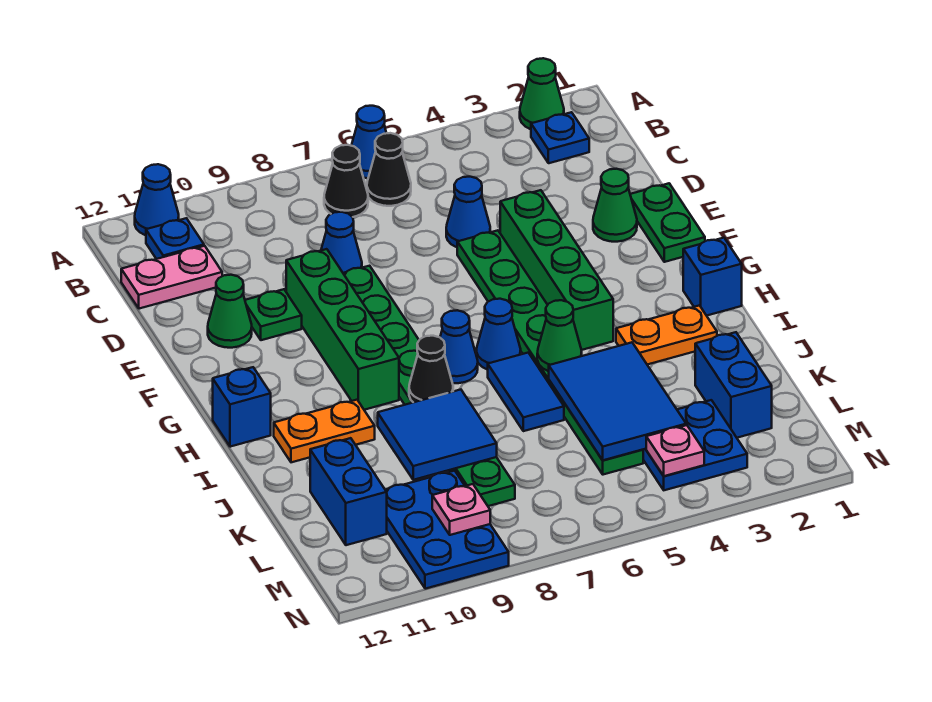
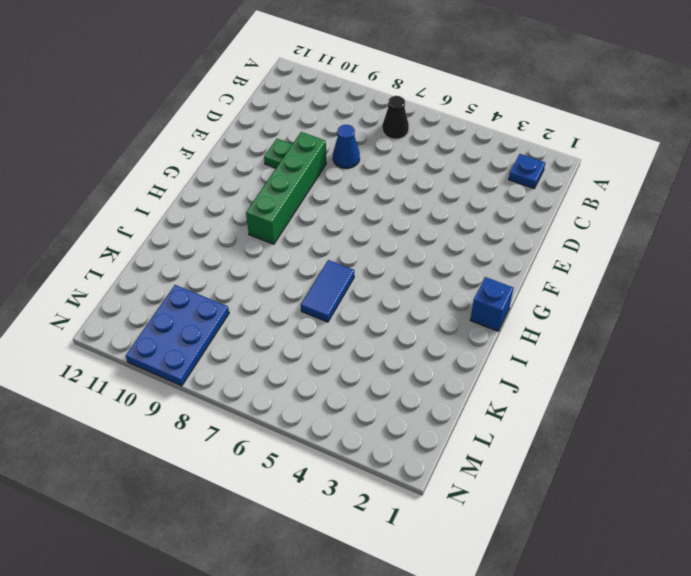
none -> green cone A2 level 1
none -> blue cone A6 level 1
none -> blue cone A11 level 1
none -> black cone B6 level 1

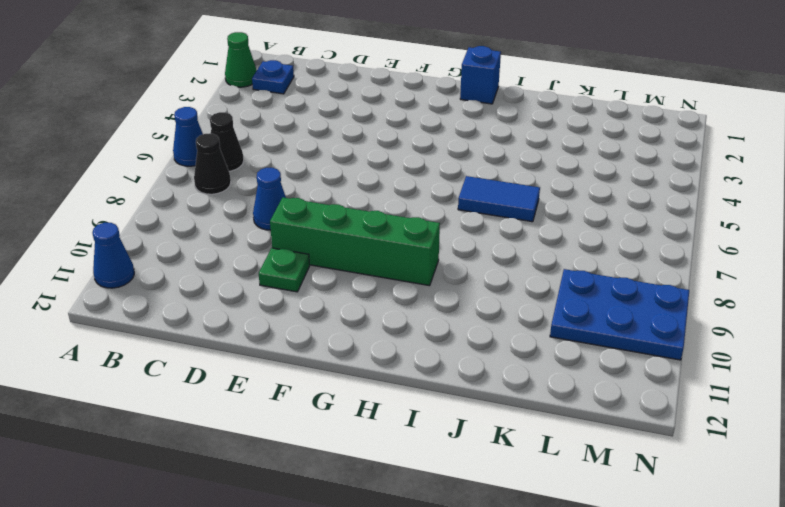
none -> blue plate B11 level 1
none -> pink plate C11:C12 level 1
none -> blue cone D5 level 1
none -> green plate E1:F1 level 1

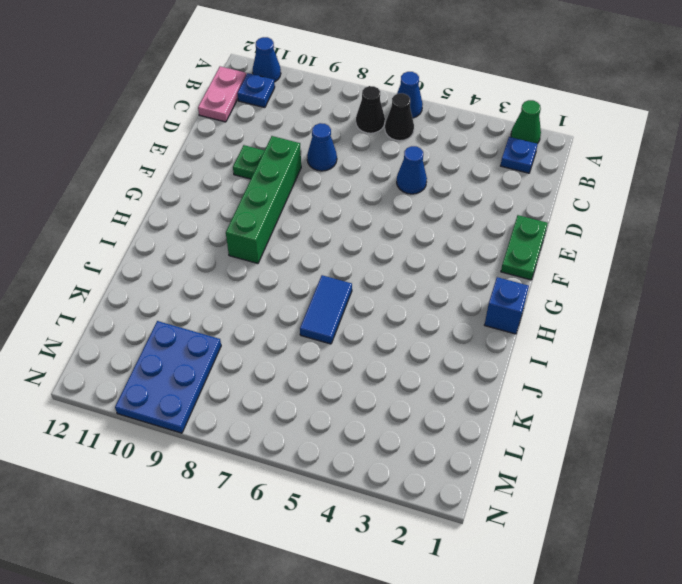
pink plate B12:C12 level 1 -> pink plate C11:C12 level 1
none -> green cone E2 level 1
none -> green brick E4:H4 level 1
none -> green plate E5:L5 level 1
none -> green plate E8:L8 level 1

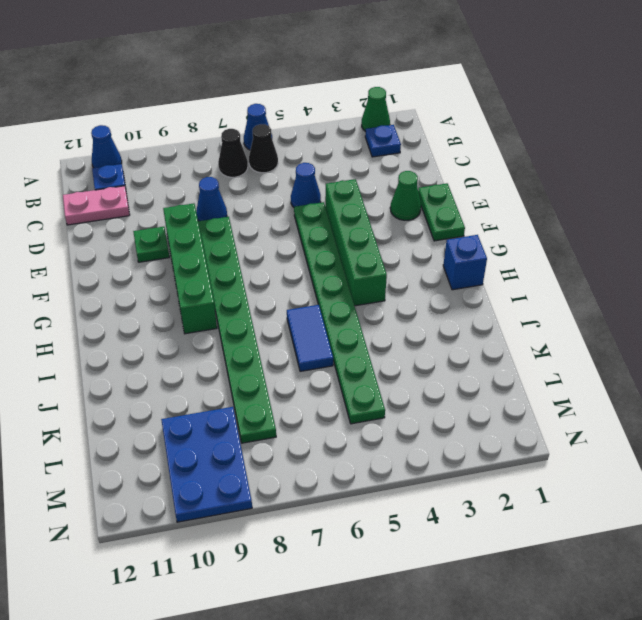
none -> green cone E11 level 1
none -> blue cone H6 level 1
none -> blue cone H7 level 1
none -> blue brick H12 level 1

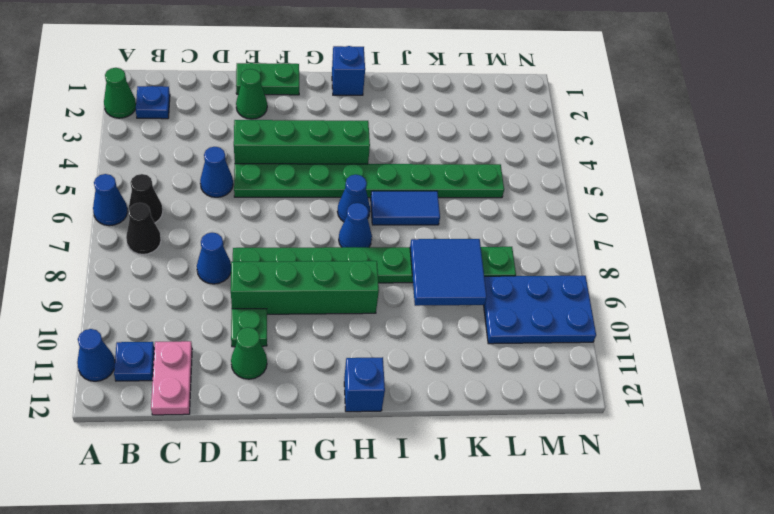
none -> orange plate I2:I3 level 1
none -> orange plate I10:I11 level 1
none -> blue brick K2:L2 level 1
none -> blue brick K11:L11 level 1

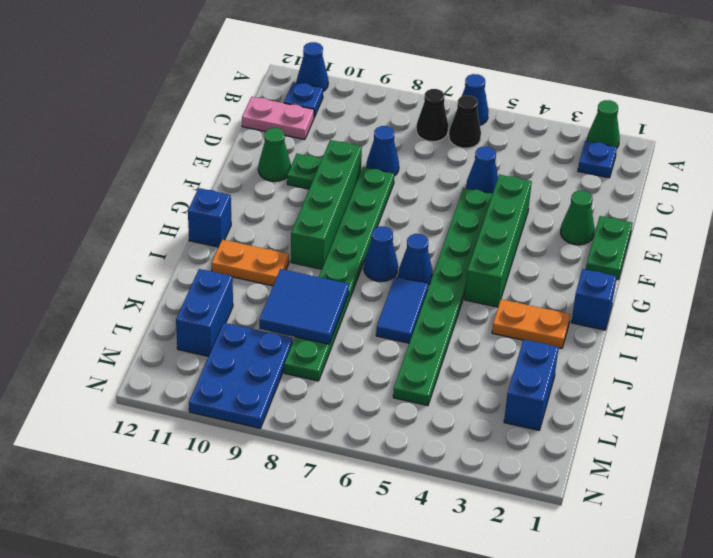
none -> blue plate L3:M4 level 1
none -> green cone I5 level 2
none -> black cone I8 level 2
none -> blue tile J4:L5 level 2

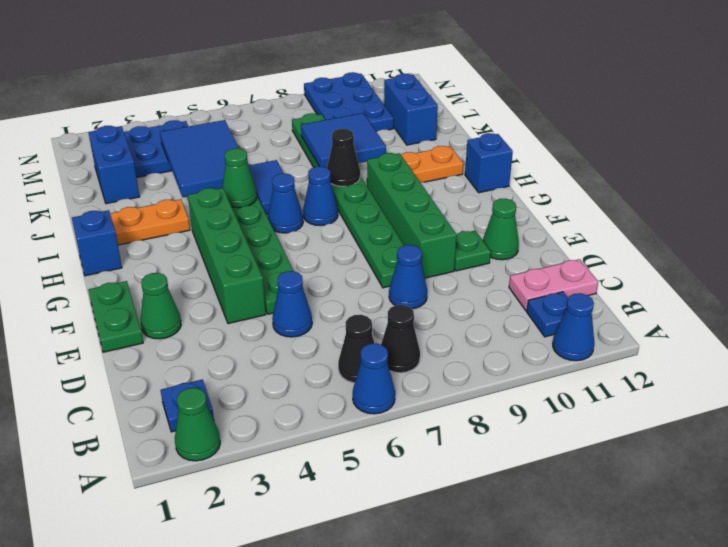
none -> pink plate M4 level 2
none -> pink plate M9 level 2

